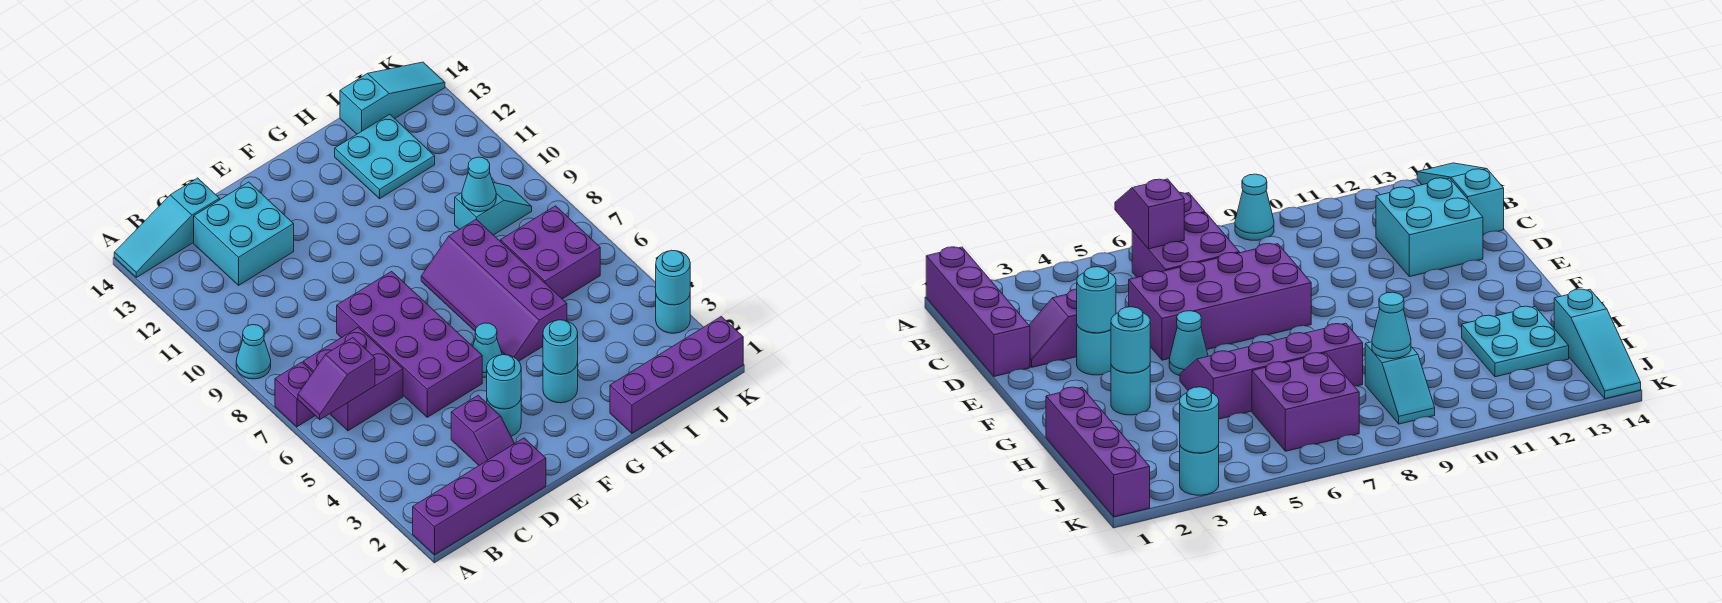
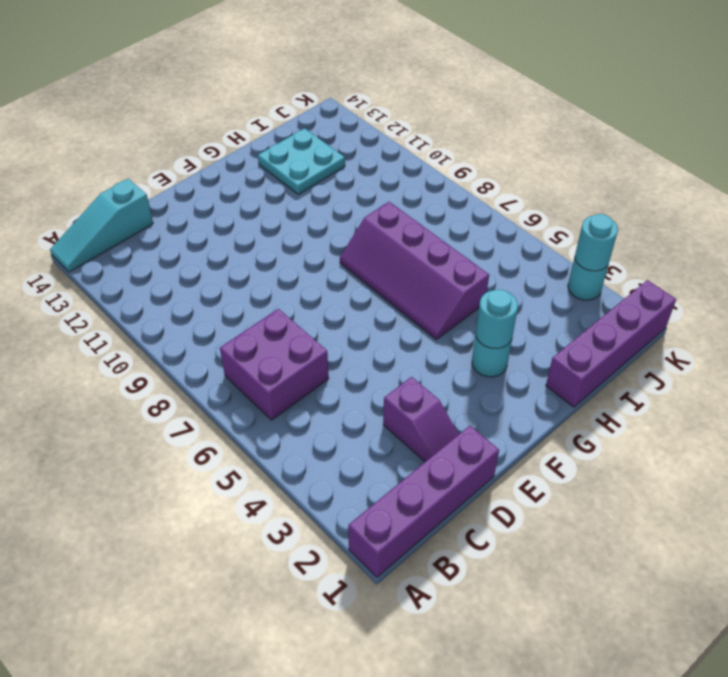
none -> purple brick A7 level 1
none -> cyan cone A9 level 1
none -> cyan brick C12:D13 level 1

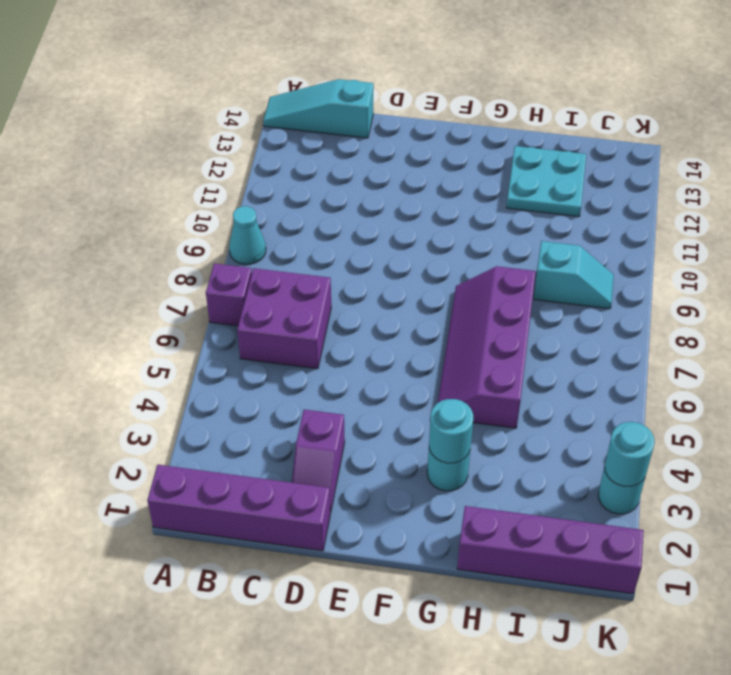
none -> cyan brick C12:D13 level 1
none -> purple brick D5:E8 level 1
none -> cyan round brick E3 level 1

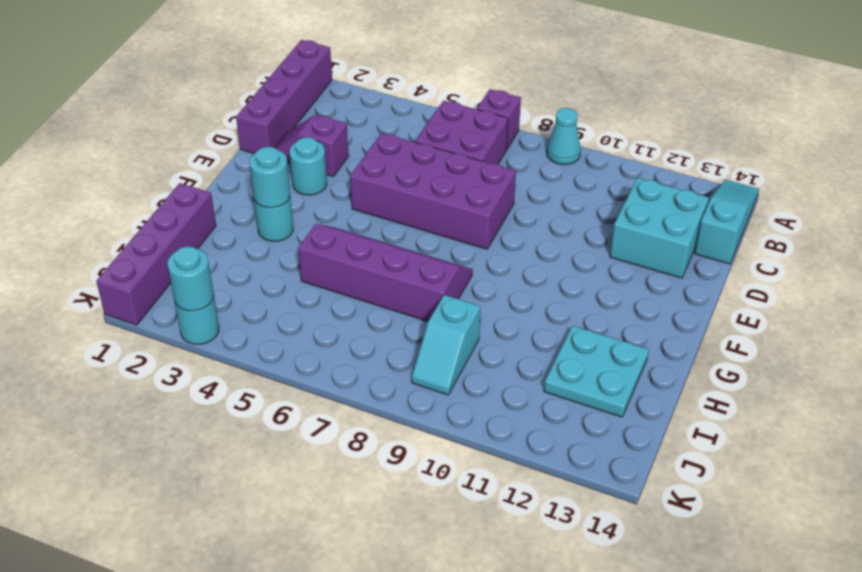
none -> cyan cone F5 level 1
none -> purple brick I6:J7 level 1
none -> cyan slope I14:K14 level 1 top I

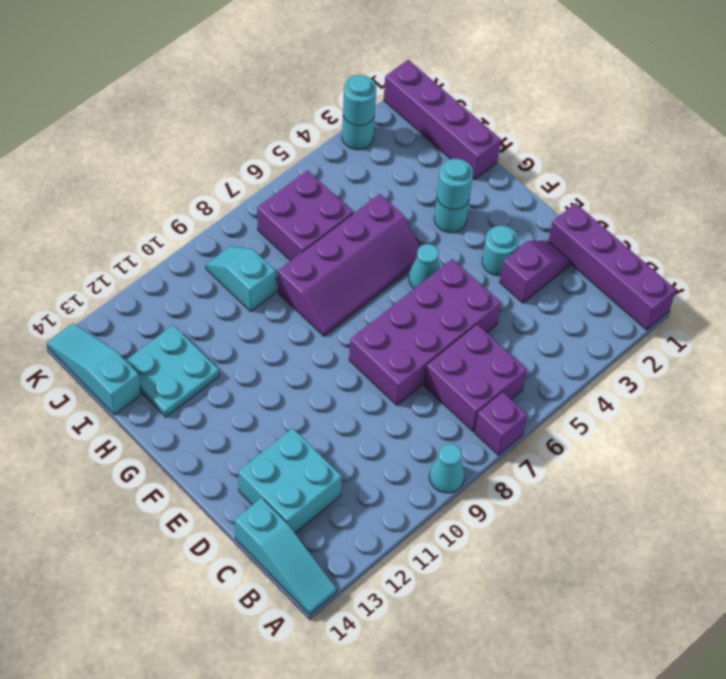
none -> purple slope A6:B6 level 2 top B
none -> cyan round brick E3 level 2
none -> cyan cone I9 level 2

